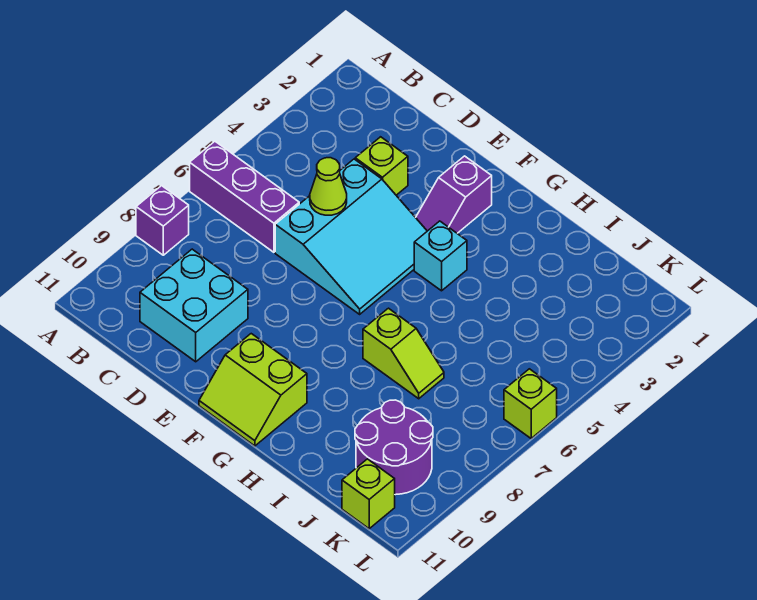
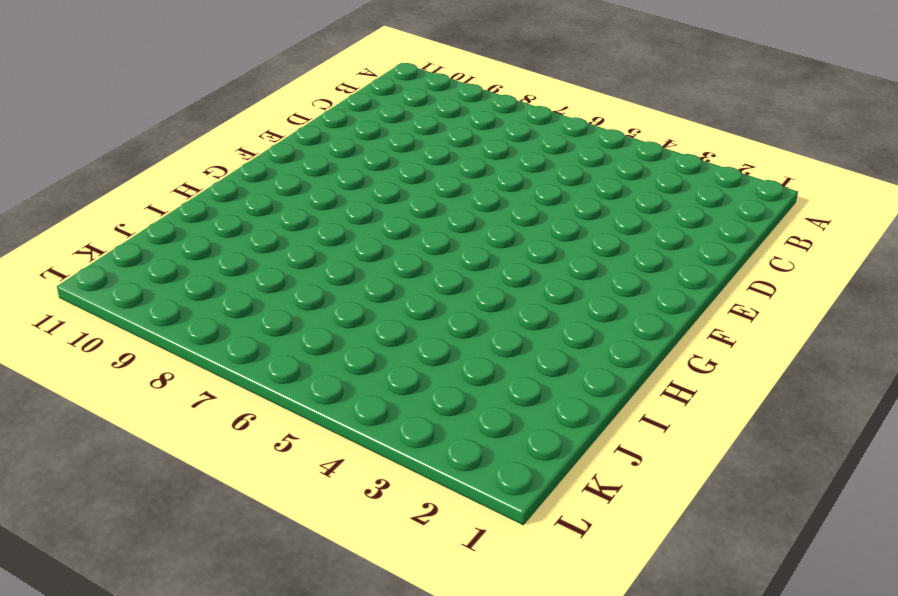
none -> purple brick A6:C6 level 1
none -> purple brick A8 level 1
none -> cyan brick C9:D10 level 1

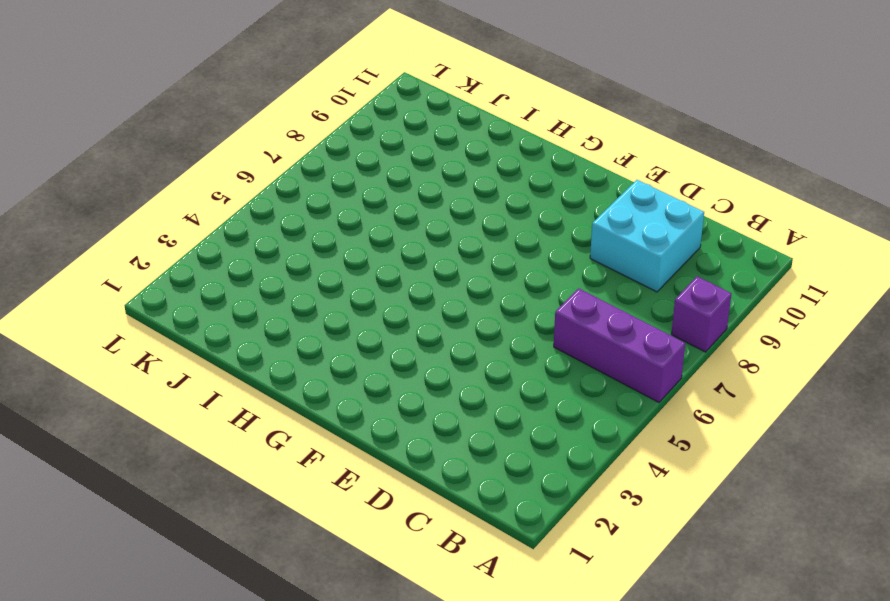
none -> lime brick D3 level 1
none -> cyan slope D4:F6 level 1 top D
none -> purple slope F2:F3 level 1 top 2

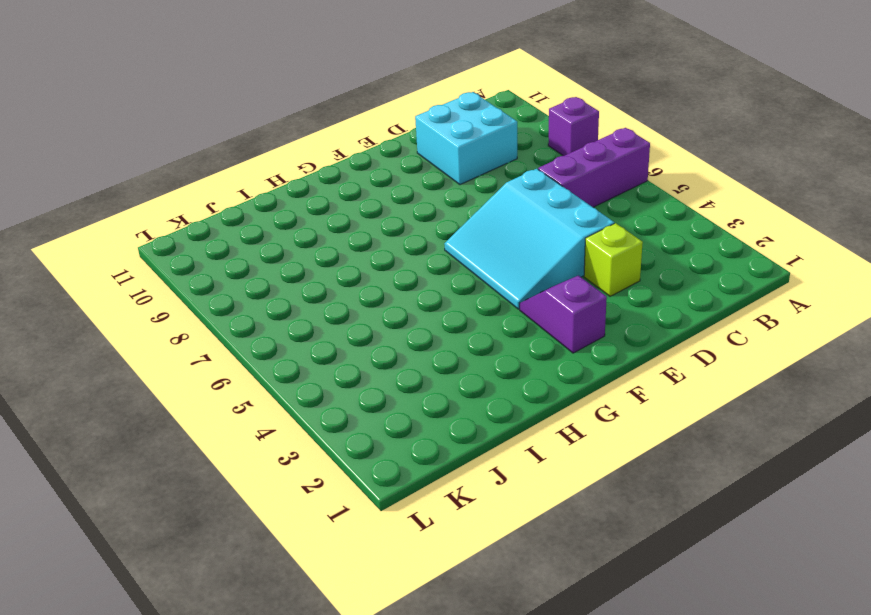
none -> lime slope F10:G11 level 1 top 10
none -> cyan brick G4 level 1
none -> lime slope H7:I7 level 1 top H

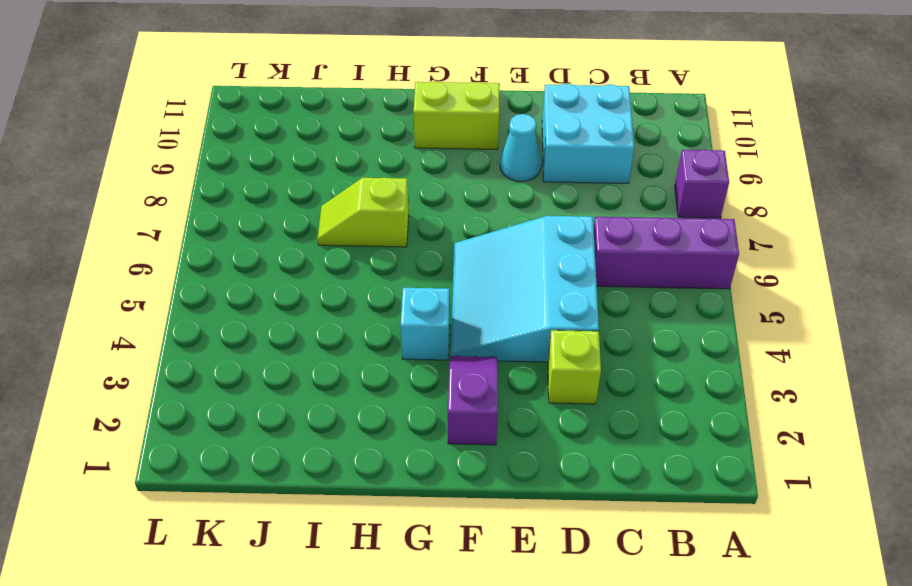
cyan cone E9 level 1 -> none
none -> purple round brick J9:K10 level 1
none -> lime brick K11 level 1
none -> lime brick L6 level 1

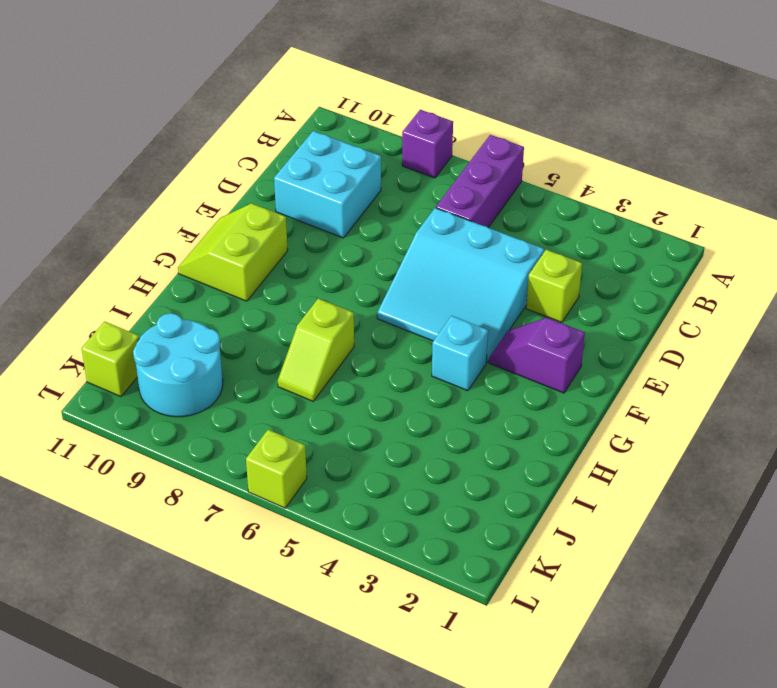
cyan round brick J9:K10 level 1 -> purple round brick J9:K10 level 1
none -> lime cone D5 level 2

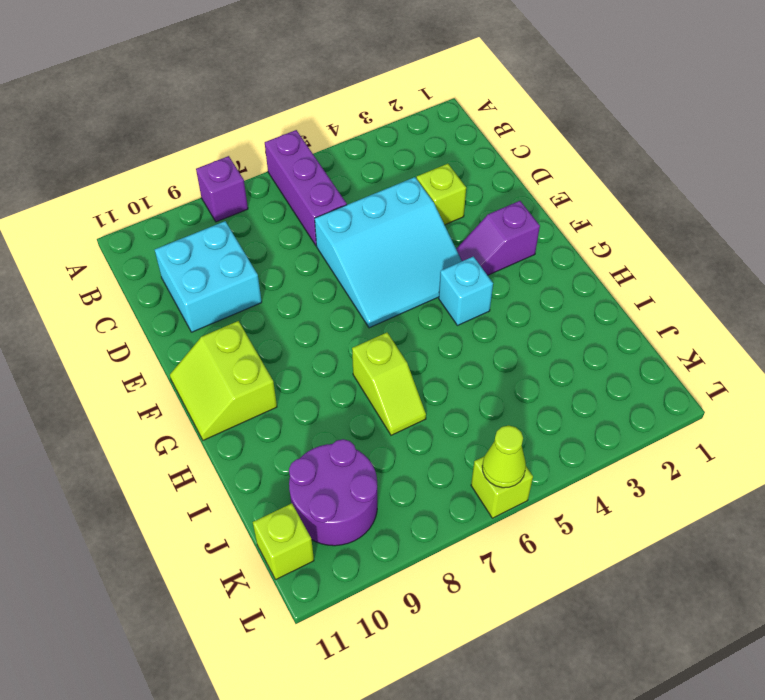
lime cone L6 level 2 -> lime cone D5 level 2

